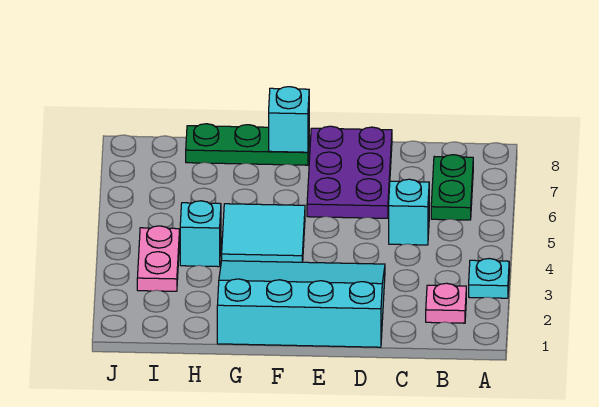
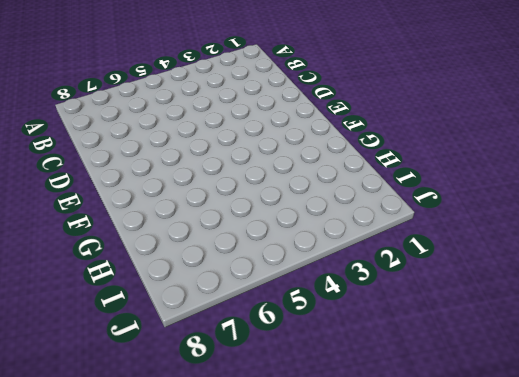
none -> cyan plate A3 level 1
none -> pink plate B2 level 1

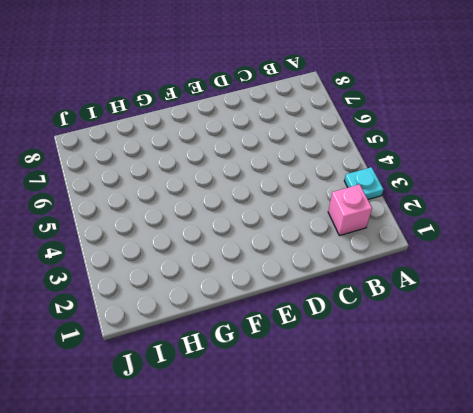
pink brick B2 level 1 -> pink plate B2 level 1
none -> green plate B6:B7 level 1
none -> cyan brick C5 level 1

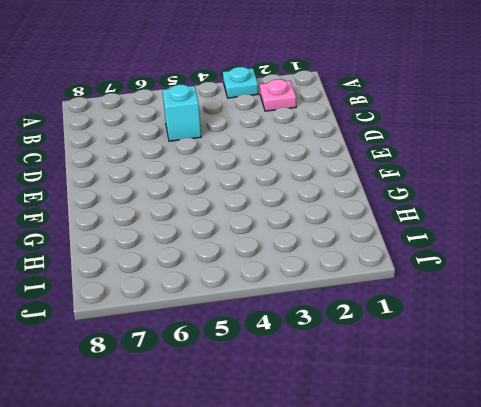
none -> green plate B6:B7 level 1
none -> cyan slope D1:G3 level 1 top 1

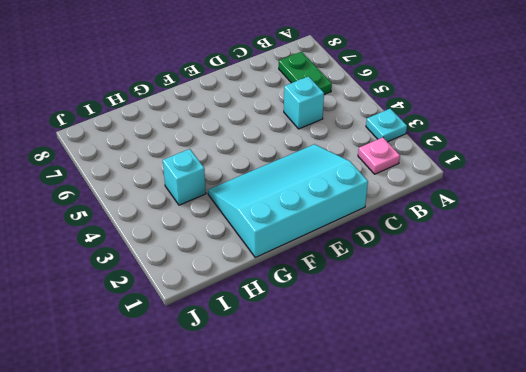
none -> purple plate D6:E8 level 1
none -> cyan tile F4:G5 level 1

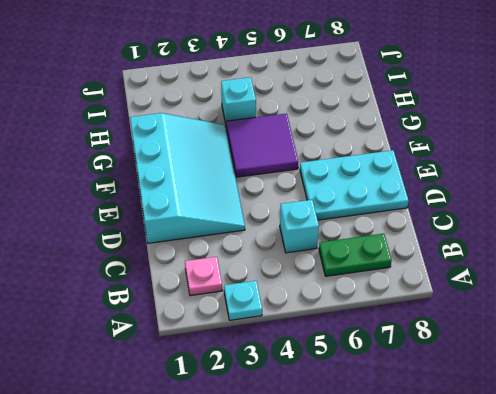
cyan plate D6:E8 level 1 -> purple plate D6:E8 level 1
purple tile F4:G5 level 1 -> cyan tile F4:G5 level 1
none -> green plate F8:H8 level 1
none -> pink plate I3:I4 level 1

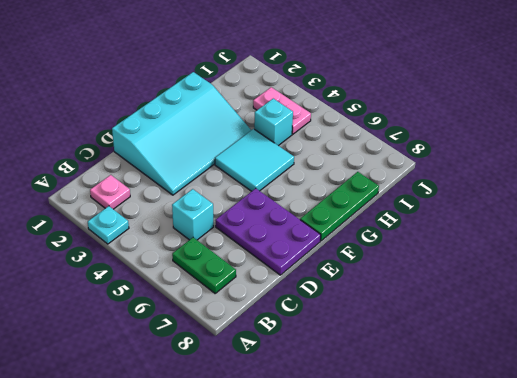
none -> cyan brick F8 level 2

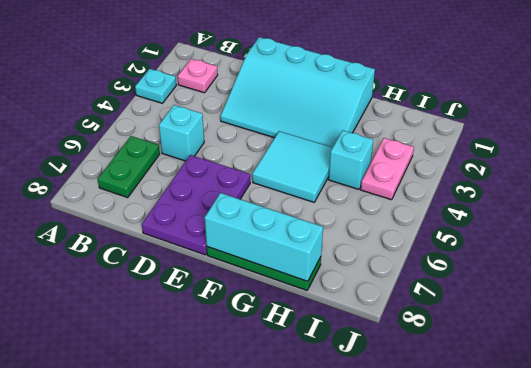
cyan brick F8:H8 level 2 -> cyan brick F8 level 2

